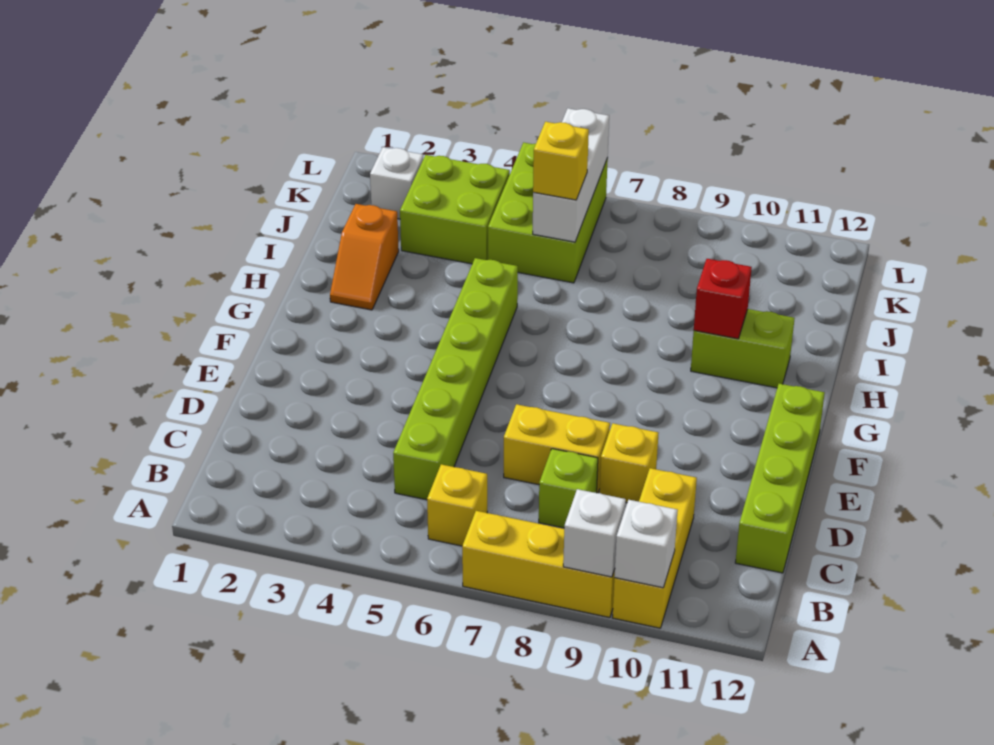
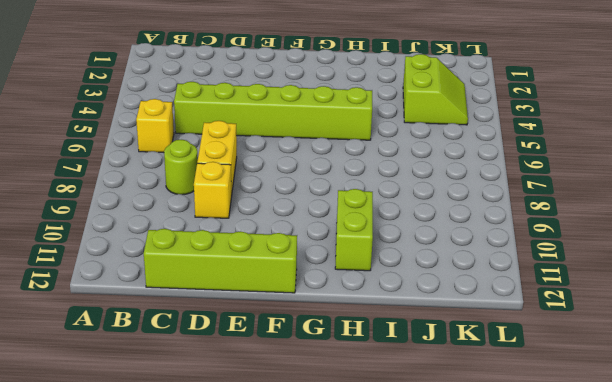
lime round brick C8 level 1 -> lime brick C8 level 1
lime slope J3:K4 level 1 top J -> lime brick J3:K4 level 1
none -> yellow brick A7:A9 level 1
none -> yellow brick A10:C10 level 1
none -> orange slope H2:I2 level 1 top I

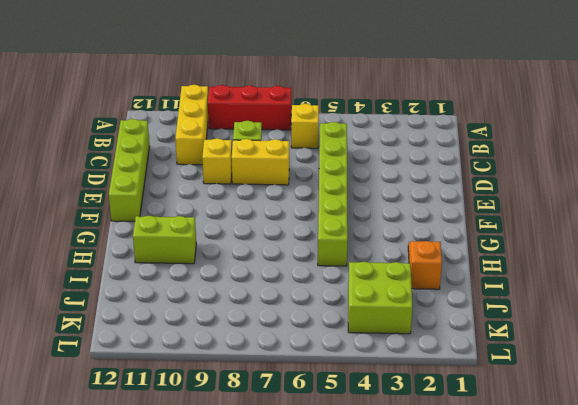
red brick A7:A9 level 1 -> yellow brick A7:A9 level 1
none -> lime brick J5:L6 level 1
none -> white brick K2 level 1
none -> white brick A9 level 2

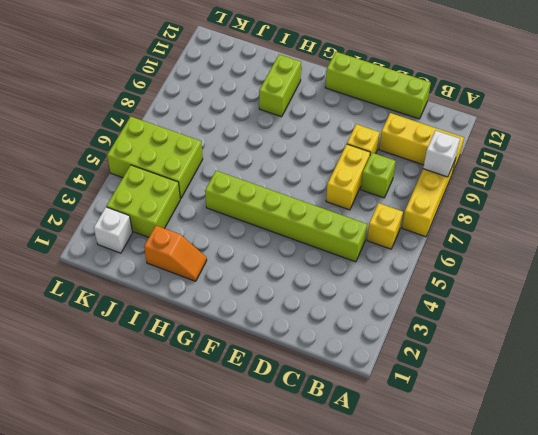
none -> white brick A10 level 2
none -> red brick H10 level 2
none -> white brick J6:L6 level 2

